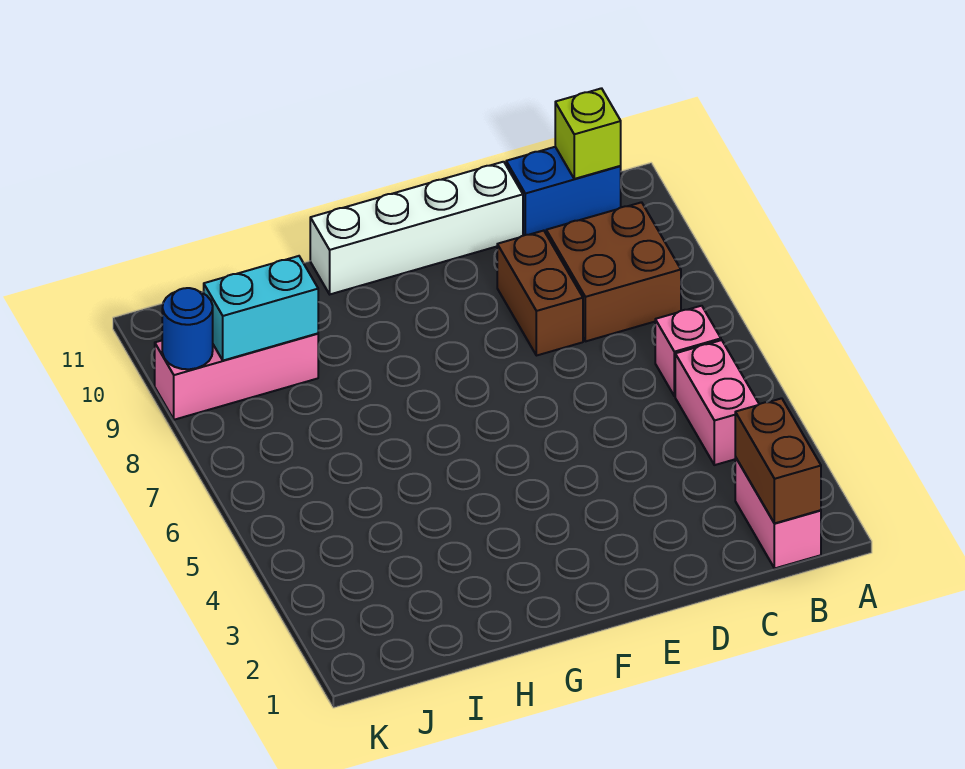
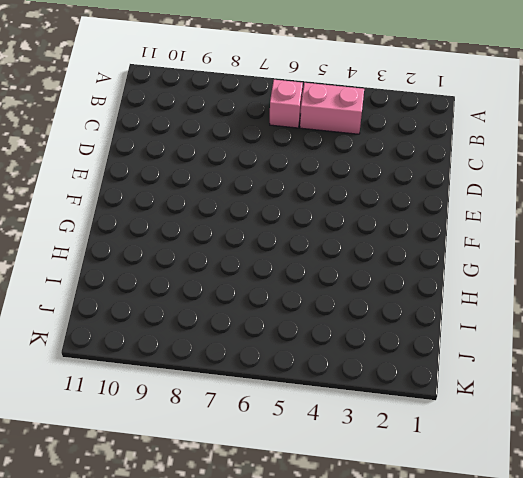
none -> pink brick B1:B2 level 1
none -> brown brick B8:C9 level 1
none -> blue brick B11:C11 level 1

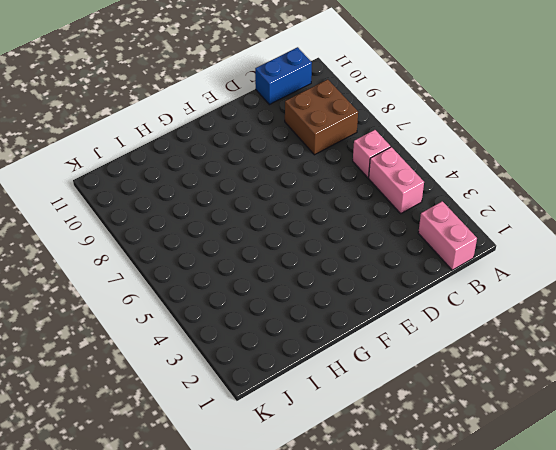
none -> brown brick D8:D9 level 1
none -> white brick D11:G11 level 1
none -> pink brick I9:K9 level 1

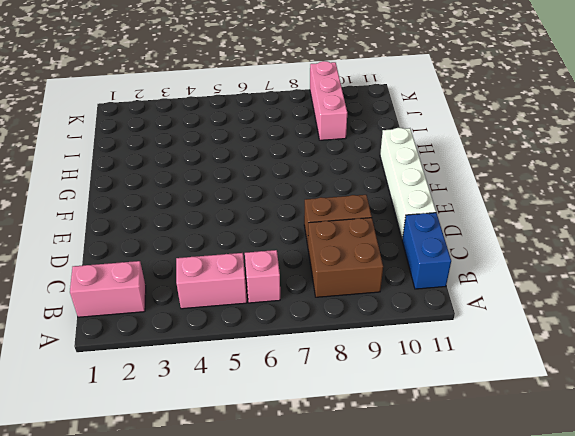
none -> brown brick B1:B2 level 2
none -> lime brick B11 level 2
none -> cyan brick I9:J9 level 2

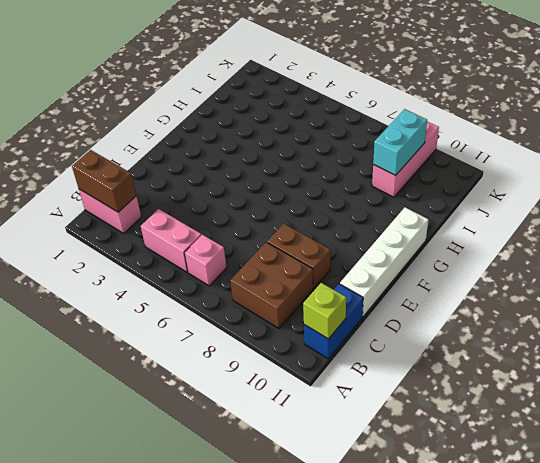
none -> blue round brick K9 level 2

